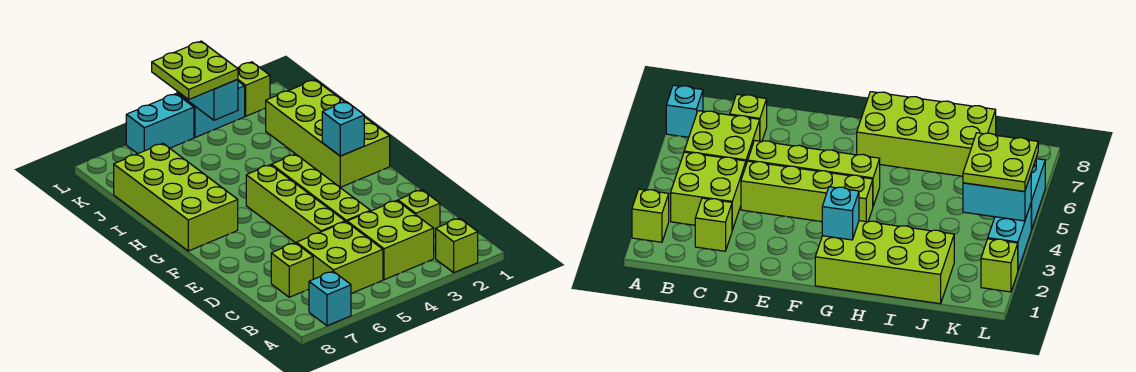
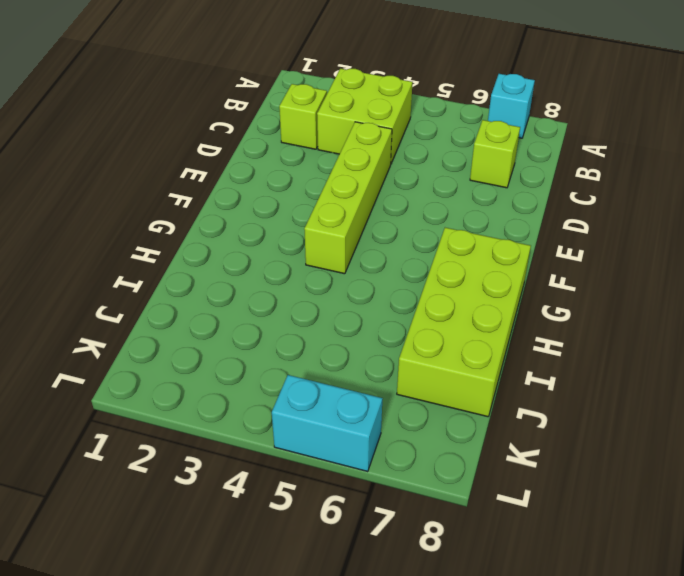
none -> lime brick A2 level 1
none -> lime brick B5:C6 level 1
none -> lime brick D5:G5 level 1

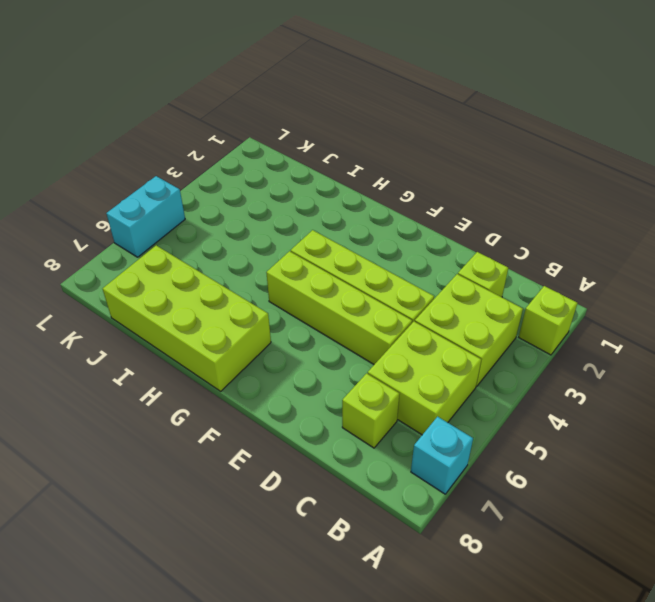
none -> lime brick G1:J2 level 1
none -> lime brick L2 level 1
none -> cyan brick L3:L4 level 1

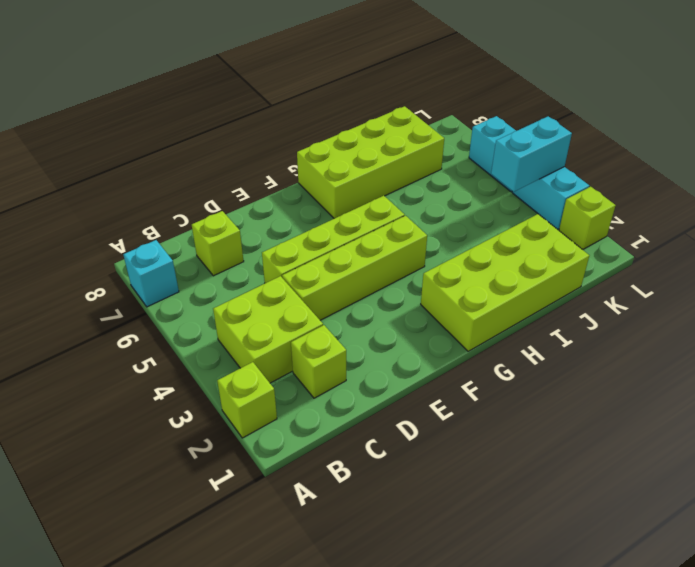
none -> lime brick B5:C6 level 1
none -> cyan brick G2 level 2
none -> lime plate K4:L5 level 3

